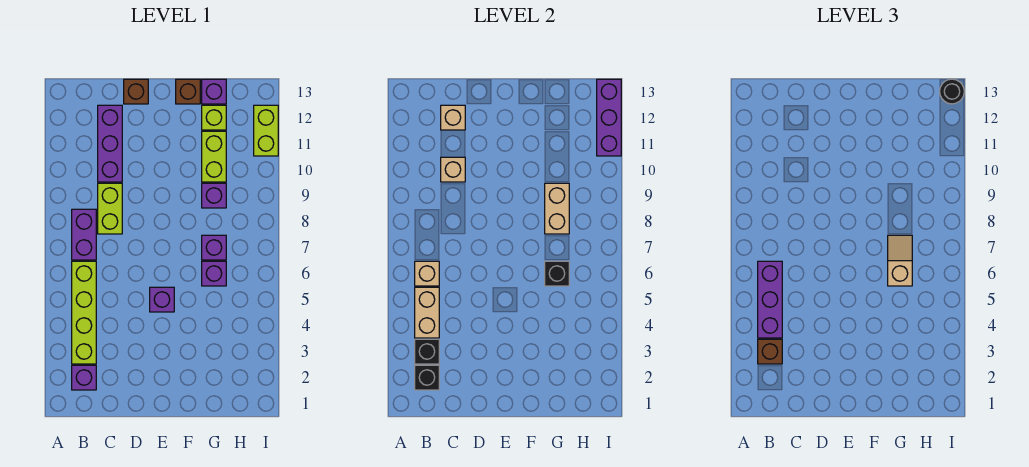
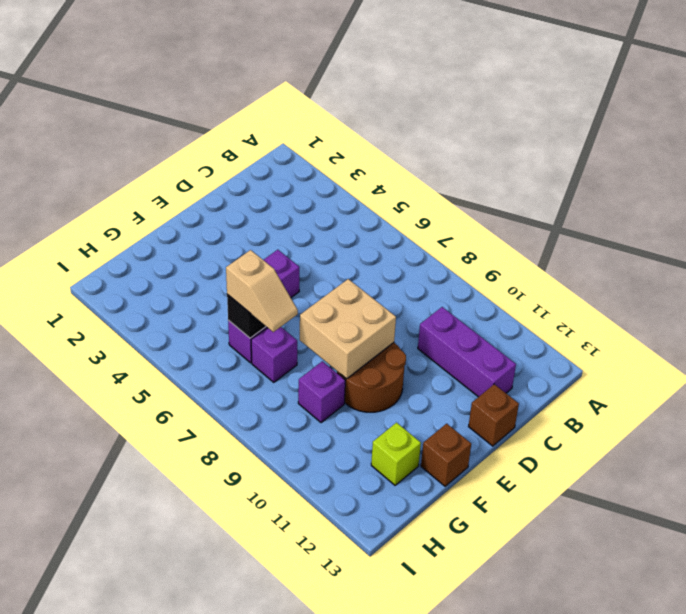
tan brick E8:F9 level 2 -> none
brown round brick E9:F10 level 1 -> none
none -> purple brick B2 level 1
none -> lime brick B3:B6 level 1
none -> purple brick B7:B8 level 1

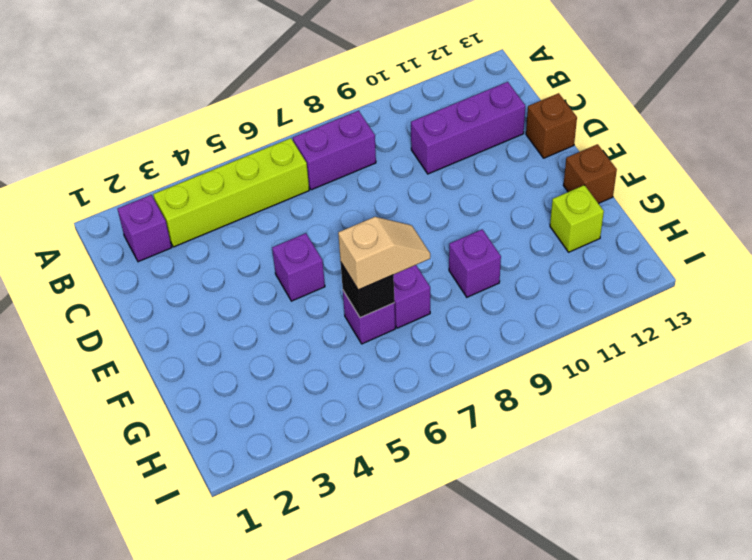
none -> lime brick C8:C9 level 1
none -> lime brick G10:G11 level 1
none -> purple brick G13 level 1

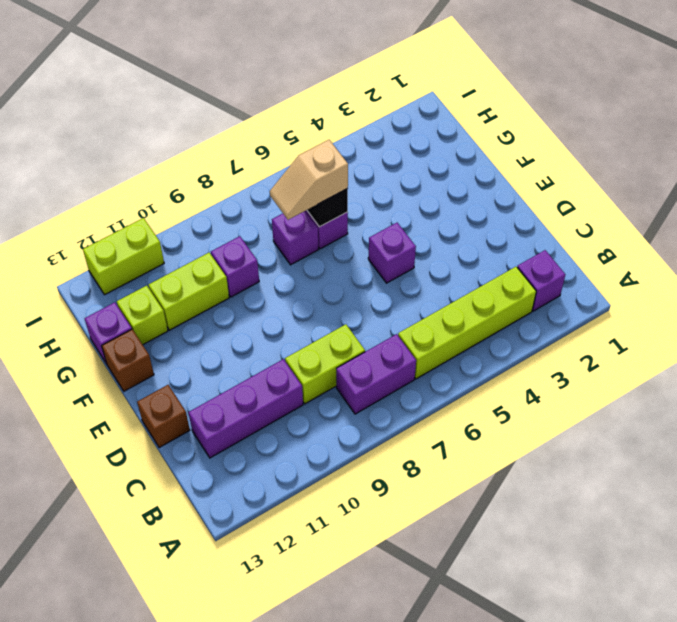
none -> black brick B2 level 2
none -> black brick B3 level 2
none -> tan brick B4:B5 level 2

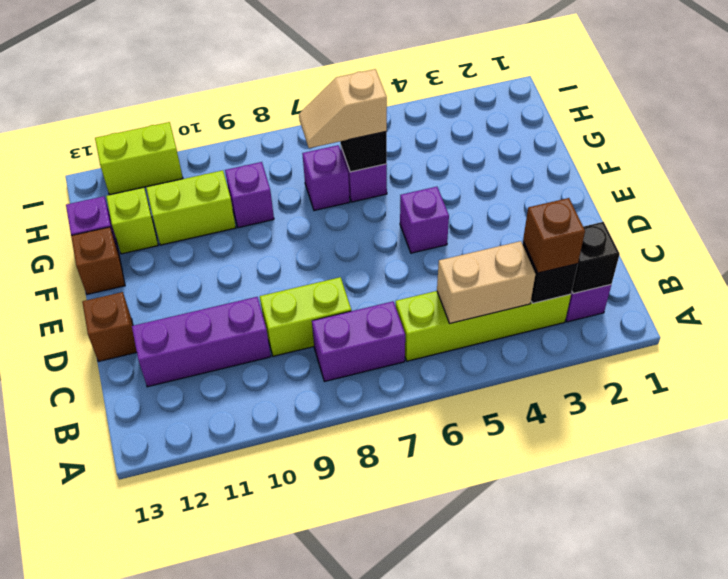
none -> tan brick B6 level 2
none -> tan brick C10 level 2
none -> tan brick C12 level 2

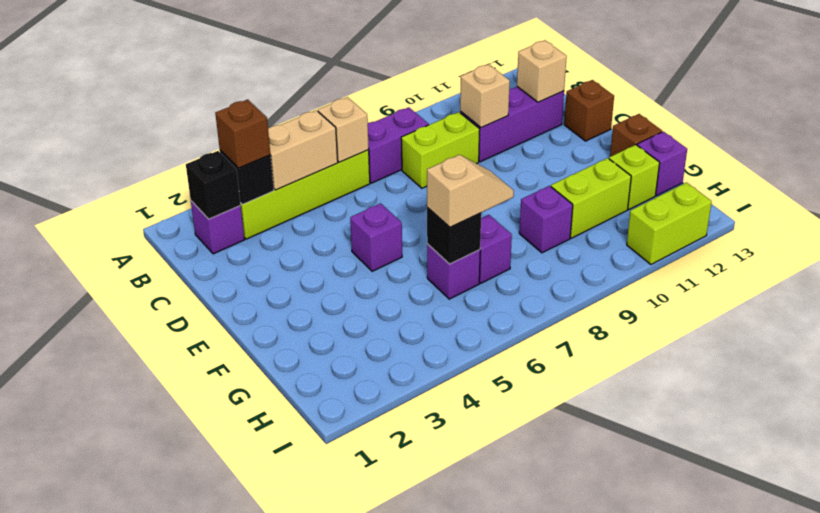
none -> tan brick G8:G9 level 2
none -> purple brick I11:I13 level 2
none -> purple brick B4:B6 level 3

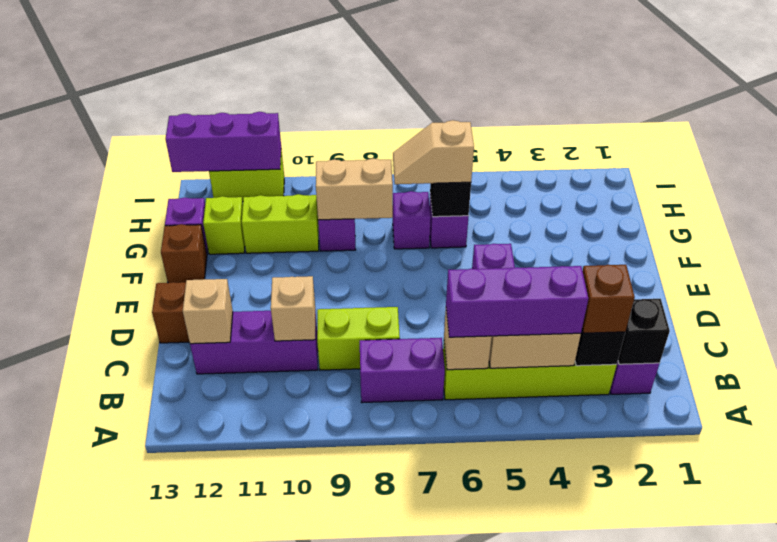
none -> black round brick I13 level 3

